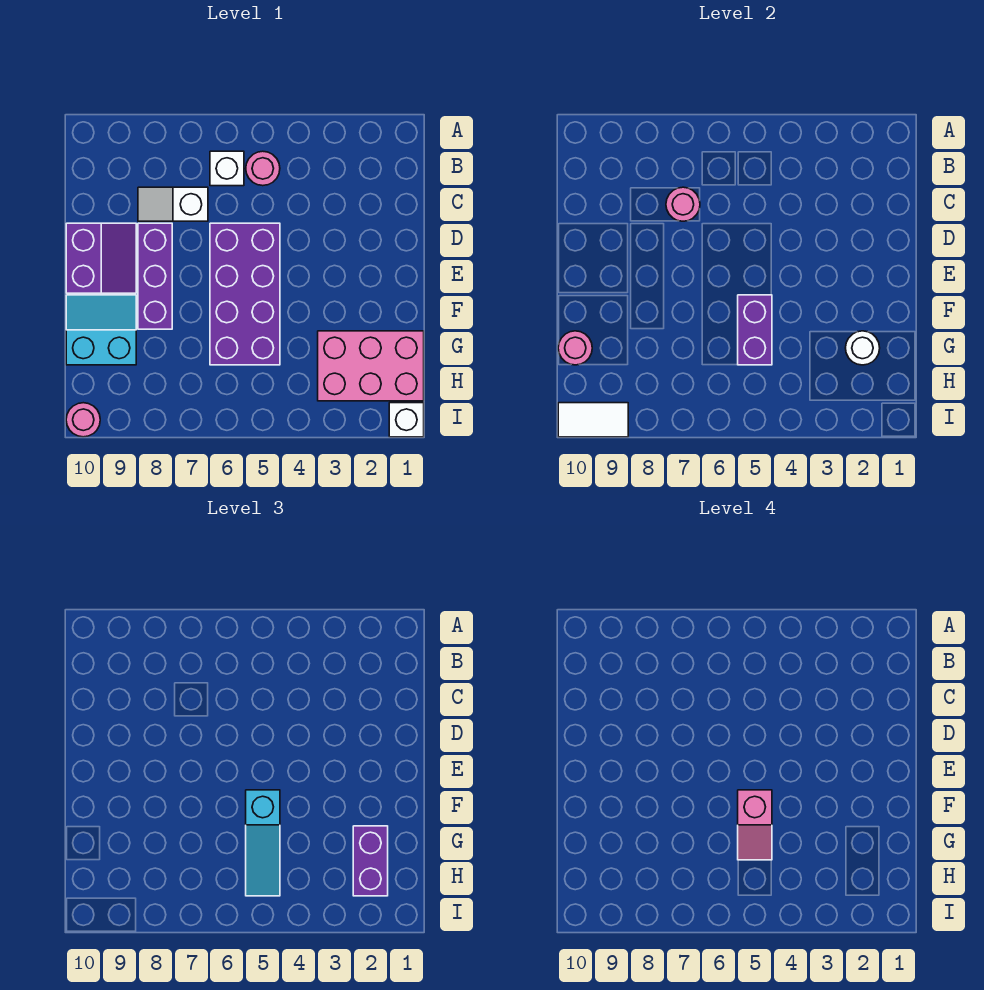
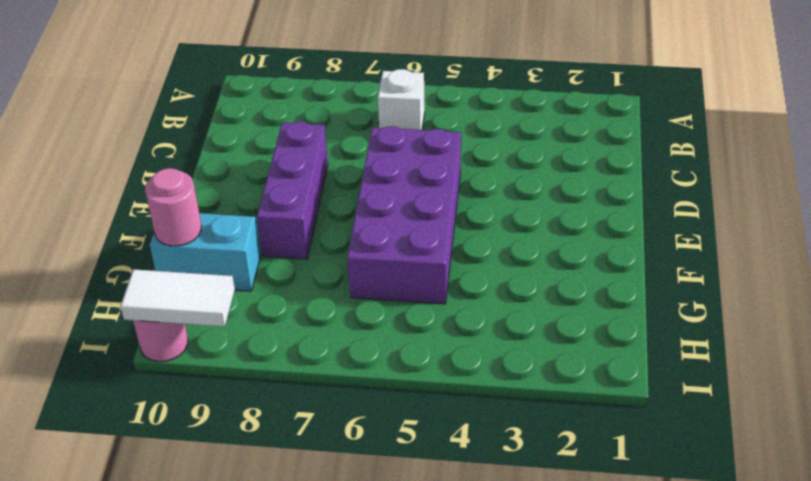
none -> pink round brick B5 level 1
none -> white slope C7:C8 level 1 top 7
none -> purple slope D9:E10 level 1 top 10

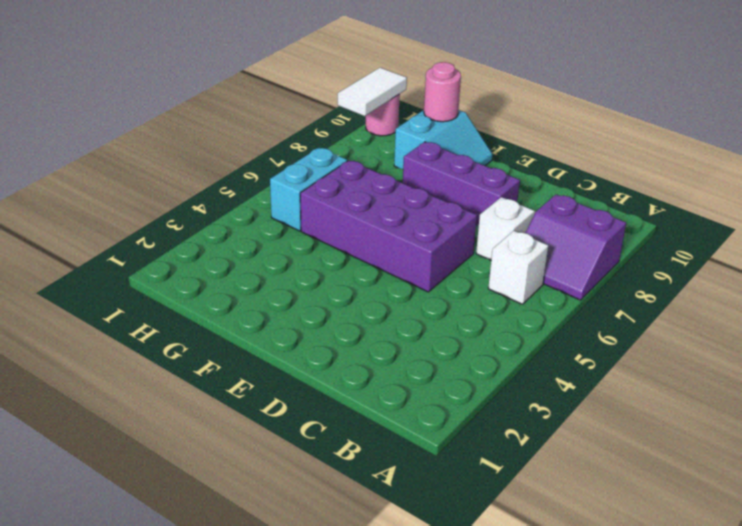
purple slope A7:B8 level 1 top 8 -> purple slope D9:E10 level 1 top 10
cyan brick H5:H6 level 1 -> none
none -> pink round brick B5 level 1
none -> pink brick G1:H3 level 1
none -> white brick I1 level 1

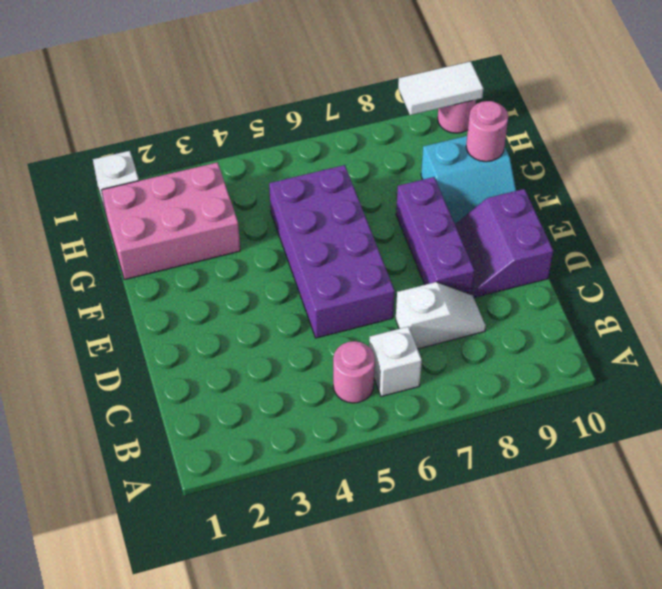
none -> pink round brick C7 level 2
none -> purple brick F5:G5 level 2
none -> white round brick G2 level 2

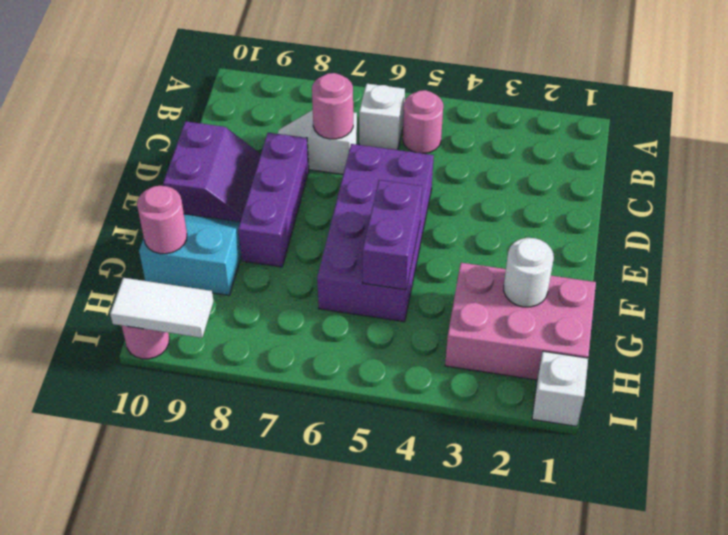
none -> cyan slope F5:H5 level 3 top F
none -> purple brick G2:H2 level 3
none -> pink slope F5:G5 level 4 top F

